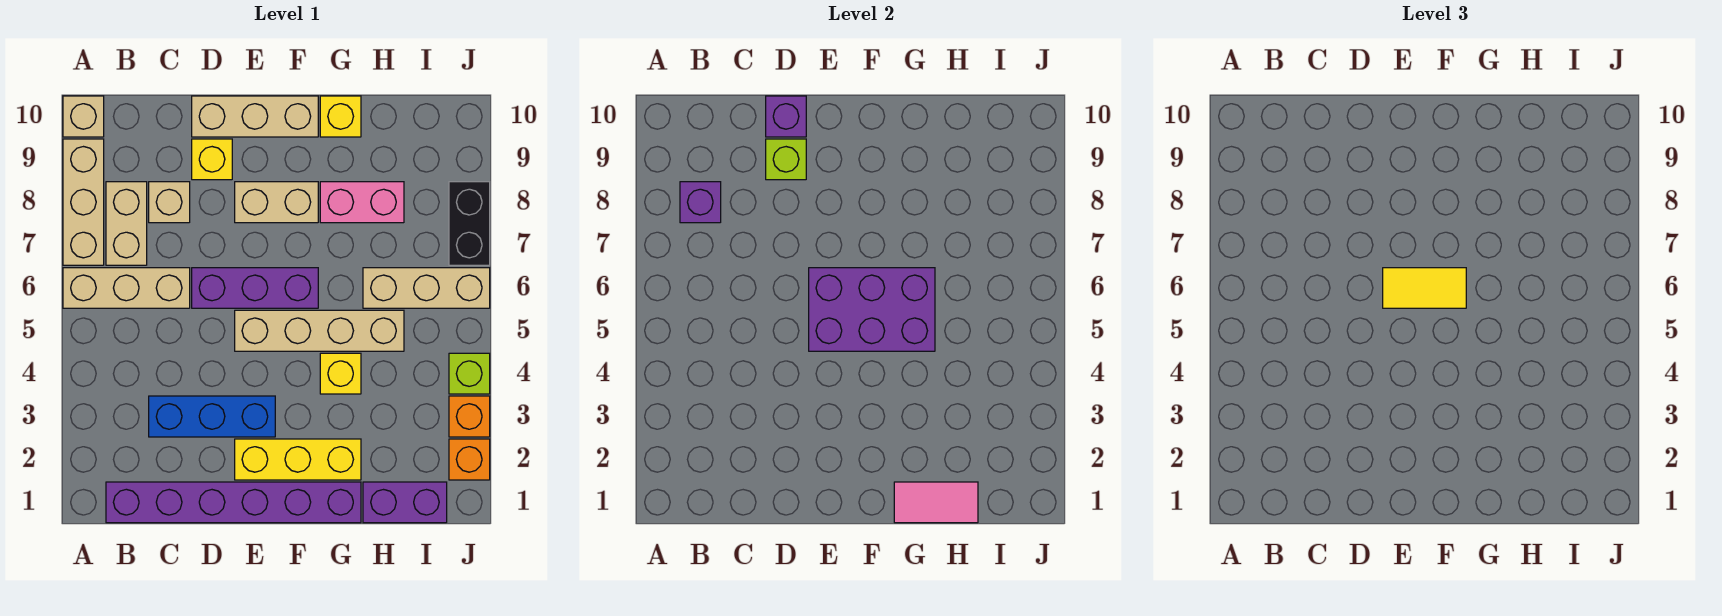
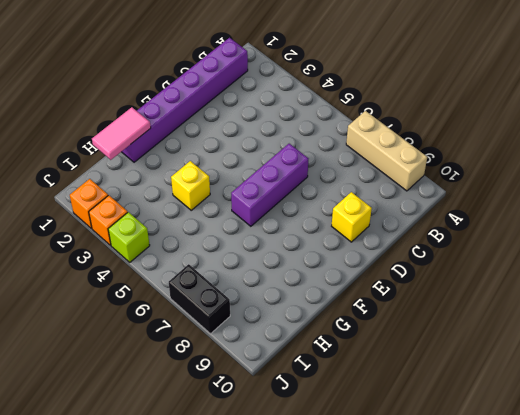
none -> tan brick A6:C6 level 1
none -> tan brick A10 level 1
none -> tan brick B7:B8 level 1

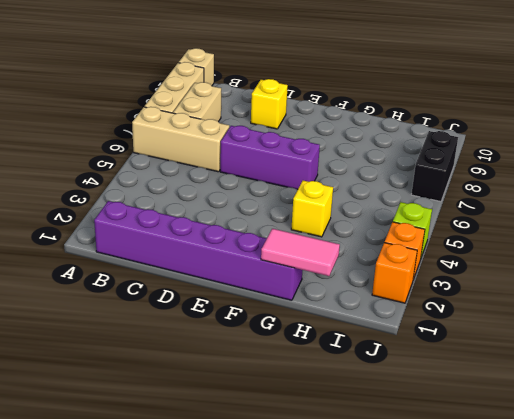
none -> blue brick C3:E3 level 1
none -> tan brick C8 level 1
none -> tan brick D10:F10 level 1

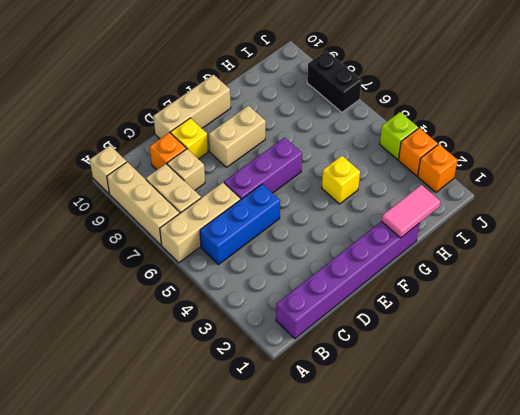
blue brick B5:D5 level 1 -> blue brick C3:E3 level 1
orange brick C9 level 1 -> none
none -> yellow brick E2:G2 level 1
none -> tan brick E5:H5 level 1
none -> pink brick G8:H8 level 1

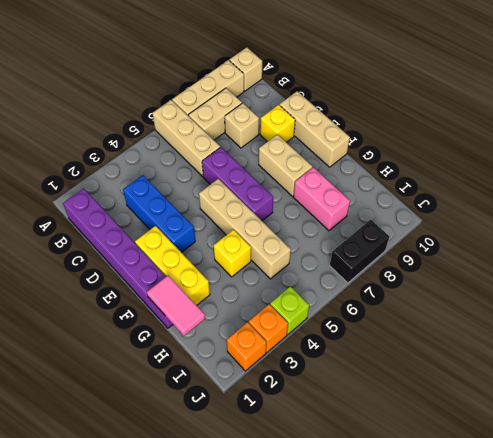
none -> yellow brick G10 level 1
none -> purple brick H1:I1 level 1
none -> tan brick H6:J6 level 1

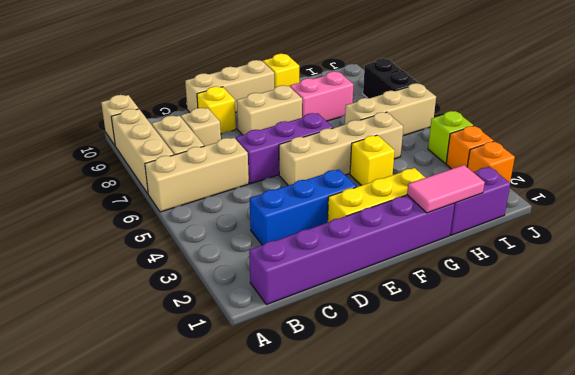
none -> purple brick B8 level 2
none -> lime brick D9 level 2
none -> purple brick D10 level 2

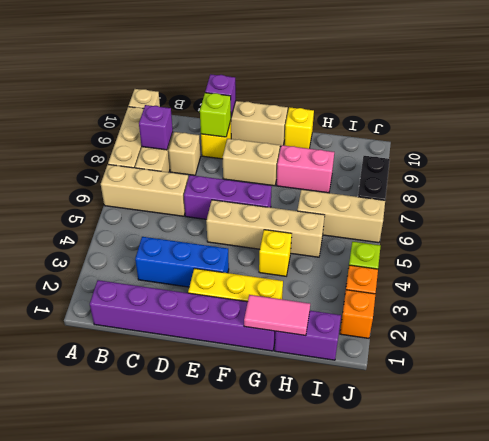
none -> purple brick E5:G6 level 2
none -> yellow tile E6:F6 level 3

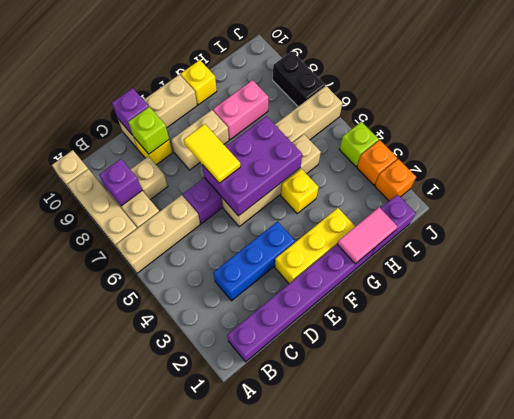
yellow tile E6:E7 level 3 -> yellow tile E6:F6 level 3

